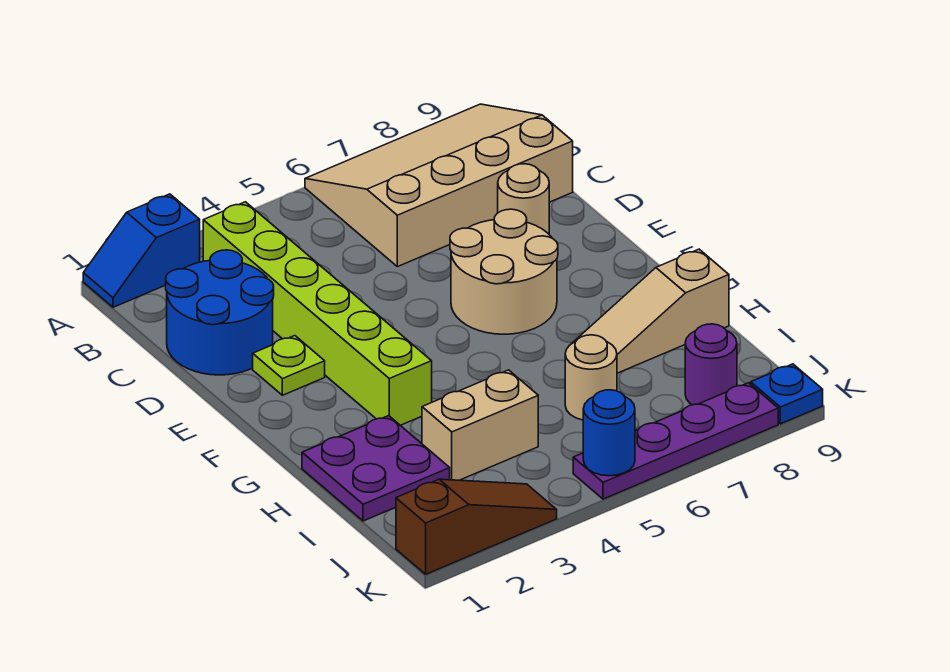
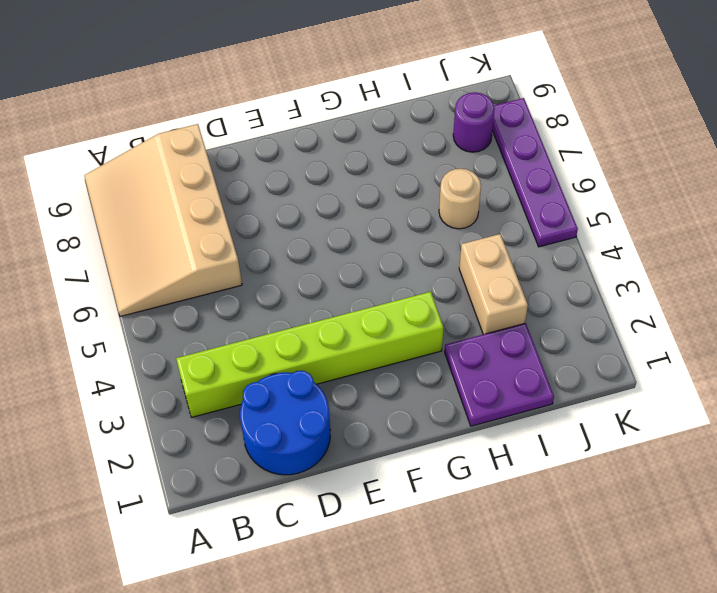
none -> blue slope A1:A2 level 1 top 2
none -> tan round brick D8 level 1
none -> lime plate E2 level 1

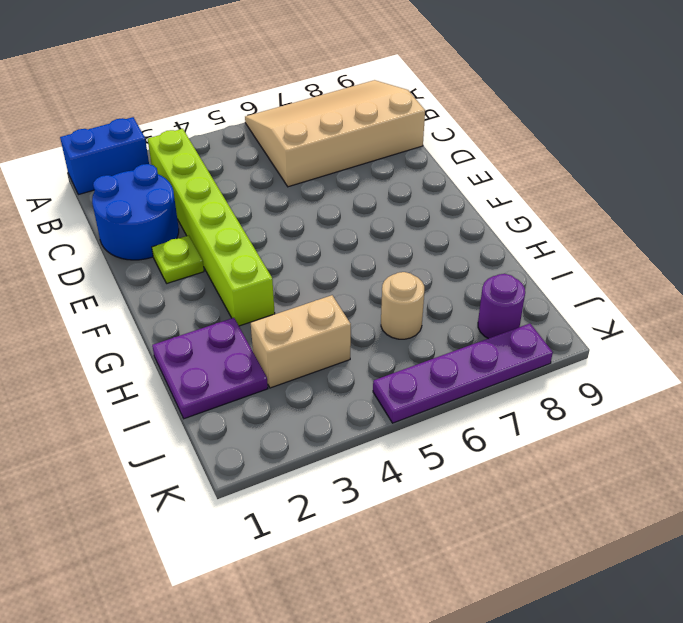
blue brick A1:A2 level 1 -> blue slope A1:A2 level 1 top 2
none -> tan round brick D8 level 1
none -> tan round brick E6:F7 level 1
none -> tan slope H7:H9 level 1 top 9

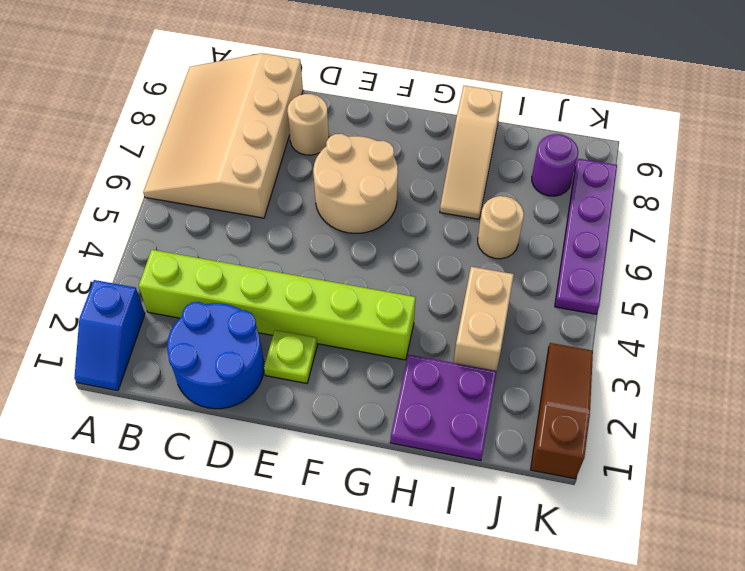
none -> blue plate K9 level 1
none -> blue round brick K5 level 2

